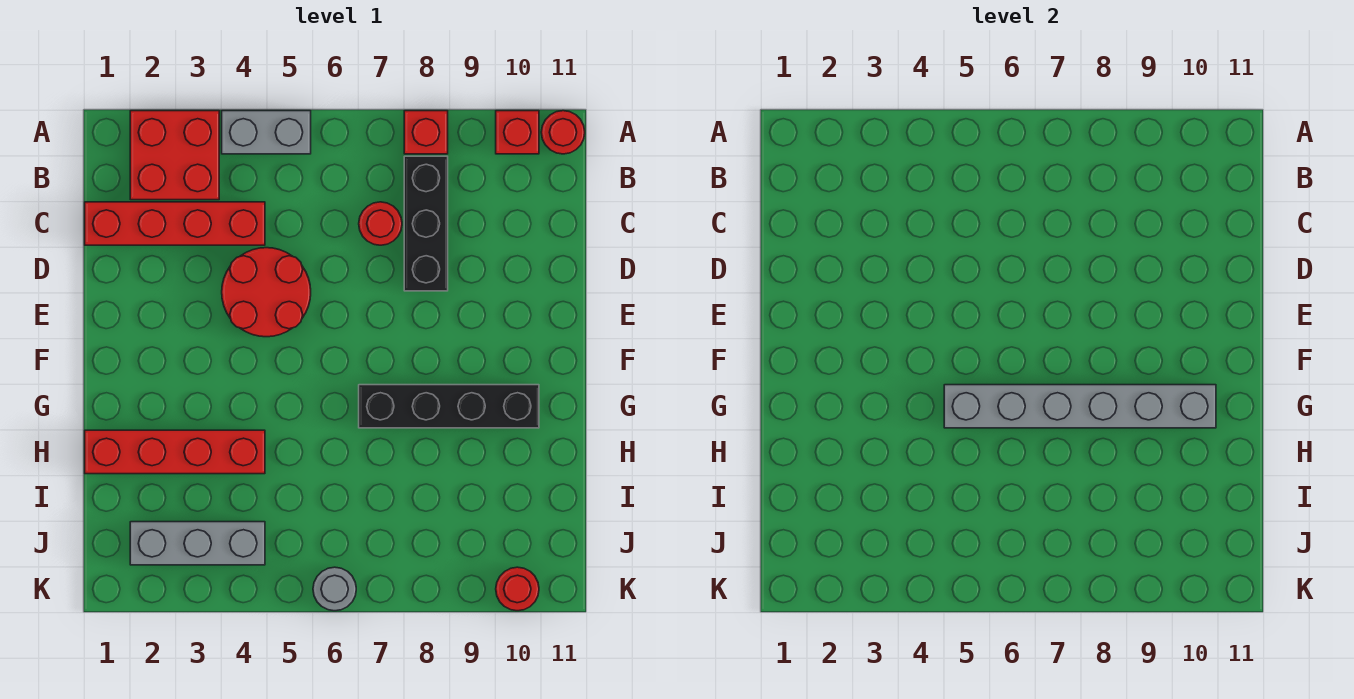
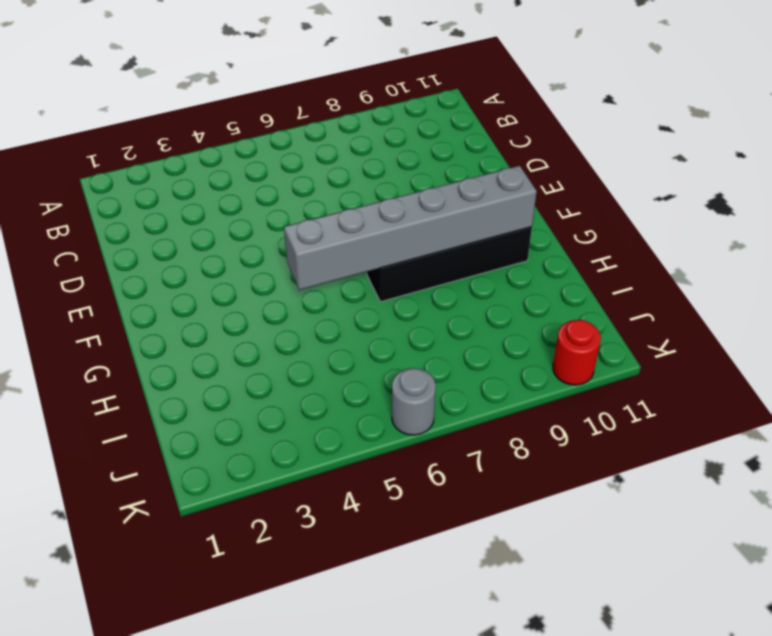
none -> red brick A2:B3 level 1
none -> grey brick A4:A5 level 1
none -> red brick A8 level 1

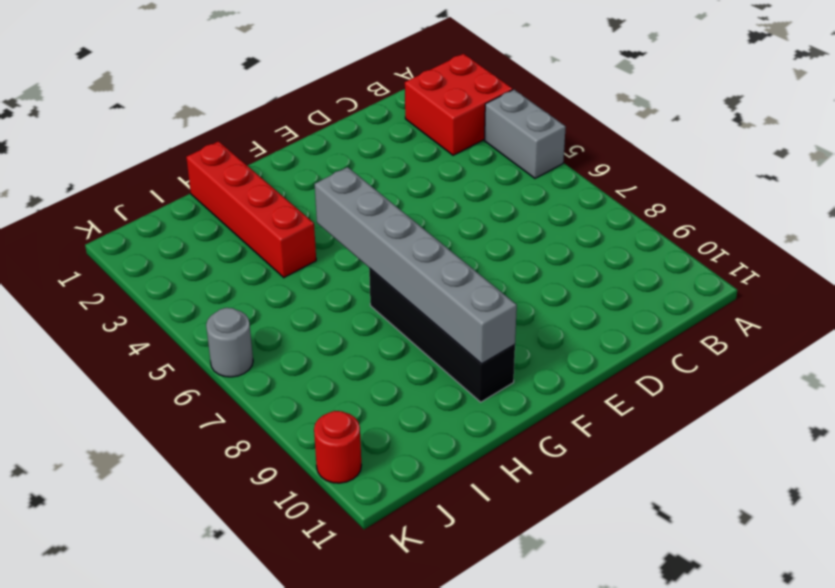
none -> red brick A8 level 1
none -> red brick A10 level 1
none -> red round brick A11 level 1

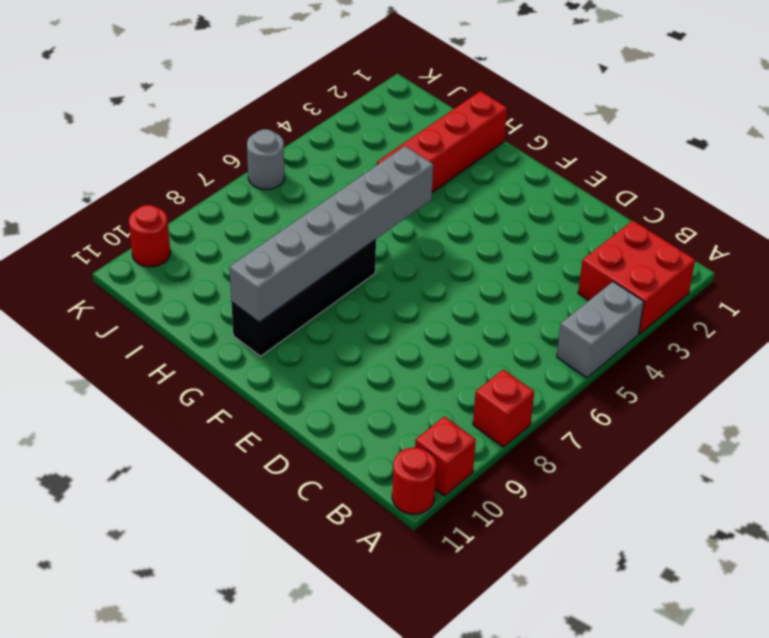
none -> black brick B8:D8 level 1
none -> red brick C1:C4 level 1
none -> red round brick C7 level 1

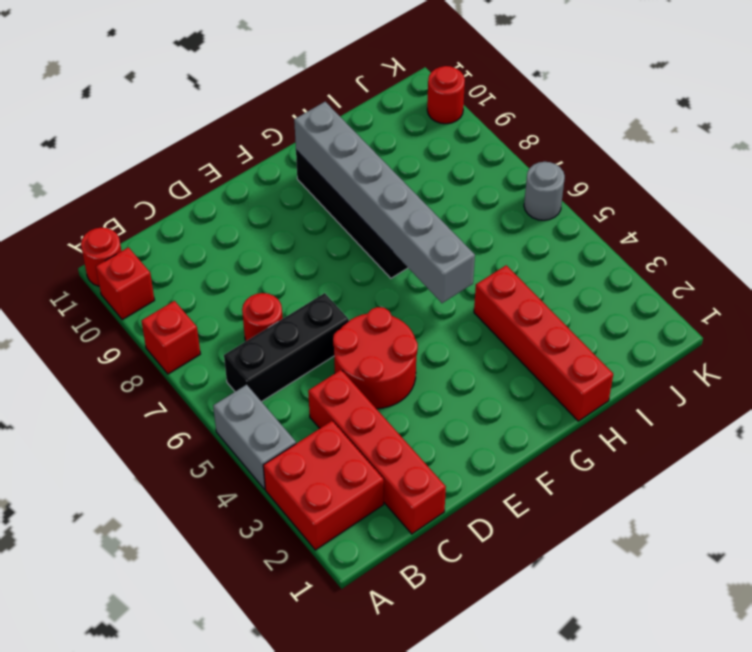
black brick B6:D6 level 1 -> black brick B8:D8 level 1
none -> grey brick J2:J4 level 1

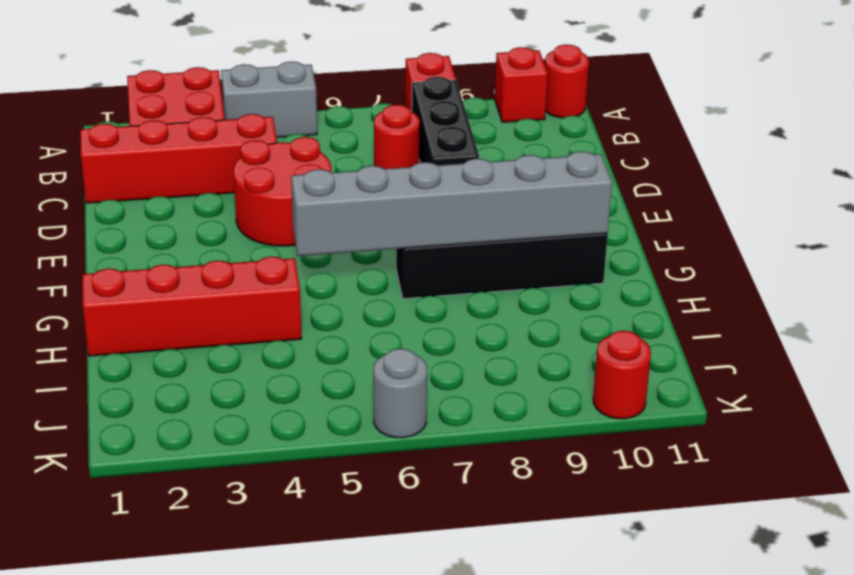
none -> grey brick J2:J4 level 1

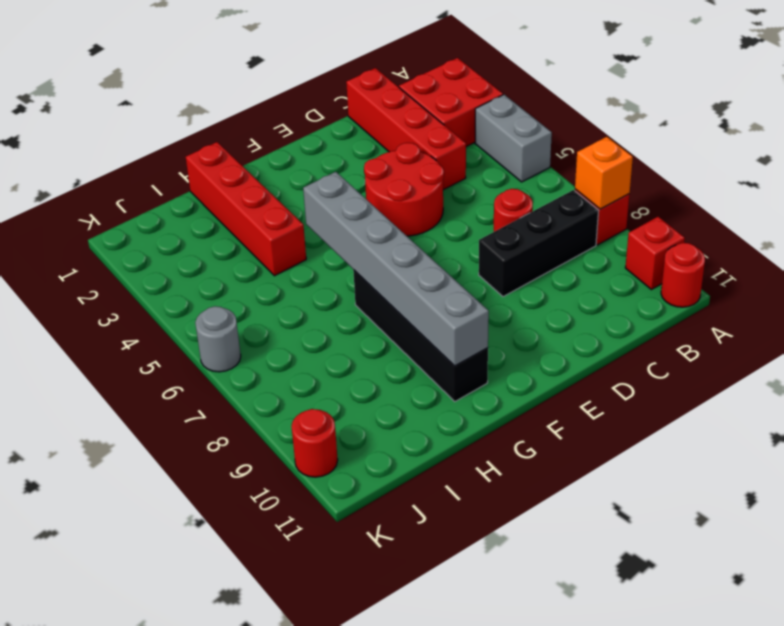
orange brick A8 level 2 -> none
none -> grey brick J2:J4 level 1

